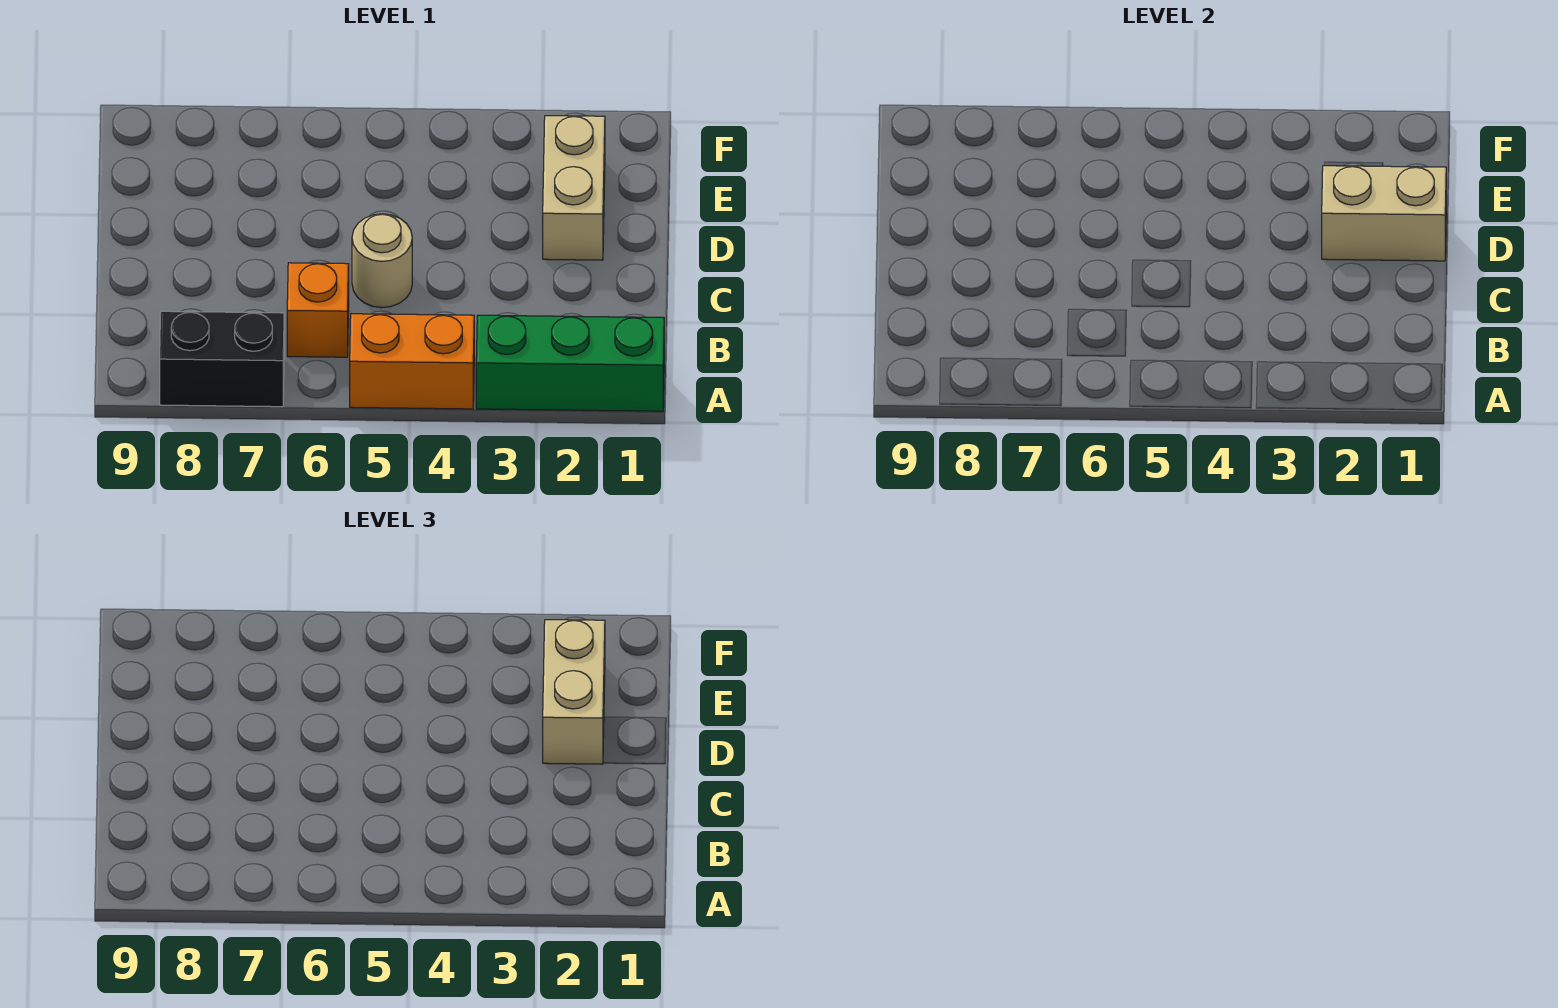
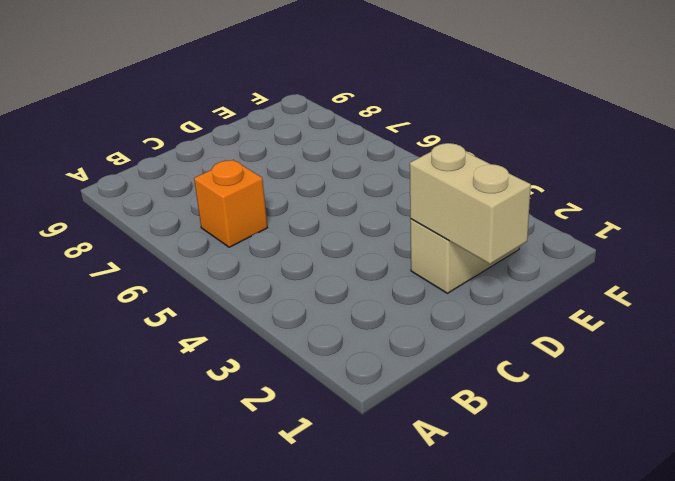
none -> green brick A1:A3 level 1
none -> orange brick A4:A5 level 1

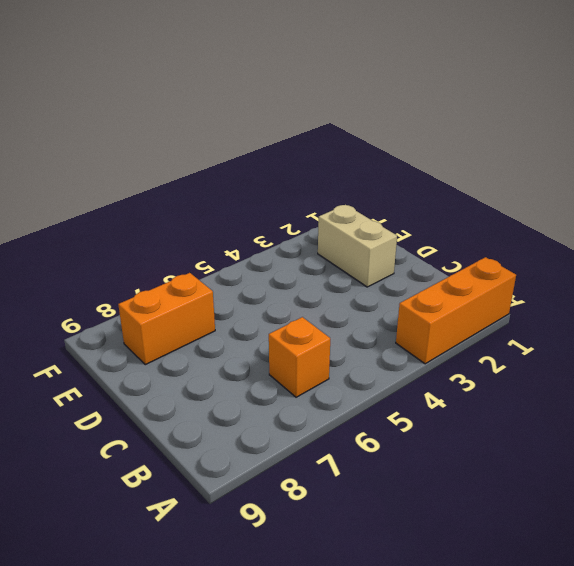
orange brick A1:A3 level 1 -> green brick A1:A3 level 1
orange brick E7:E8 level 1 -> orange brick A4:A5 level 1
none -> black brick A7:A8 level 1
none -> tan round brick C5 level 1

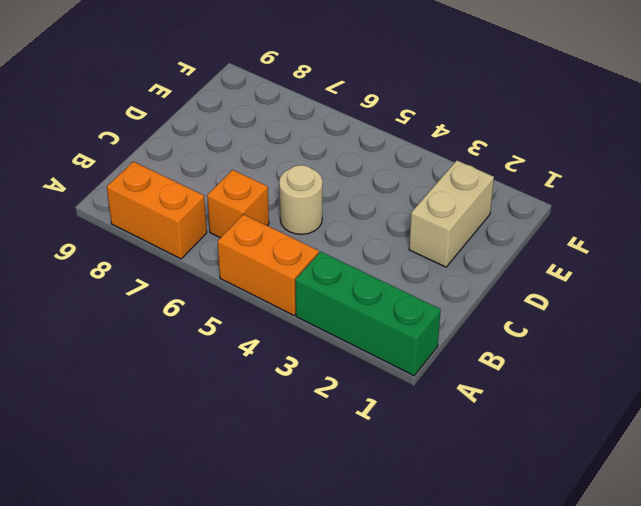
orange brick A7:A8 level 1 -> black brick A7:A8 level 1
none -> tan brick D1:D2 level 2
none -> tan brick D2:E2 level 3

